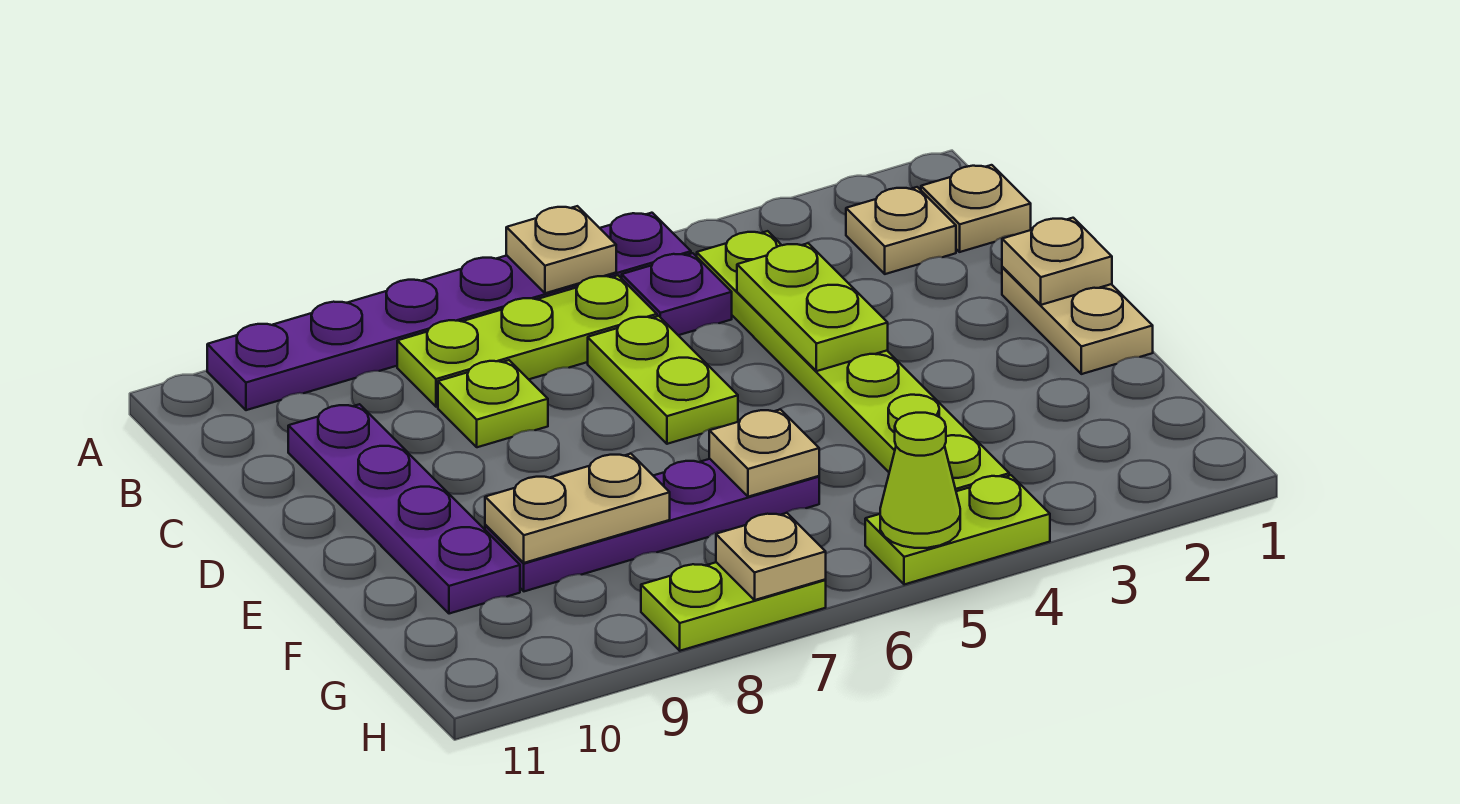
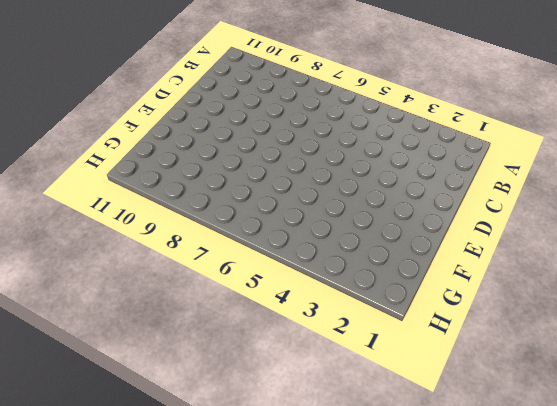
none -> purple plate A5:A10 level 1
none -> tan plate B1 level 1
none -> tan plate B2 level 1

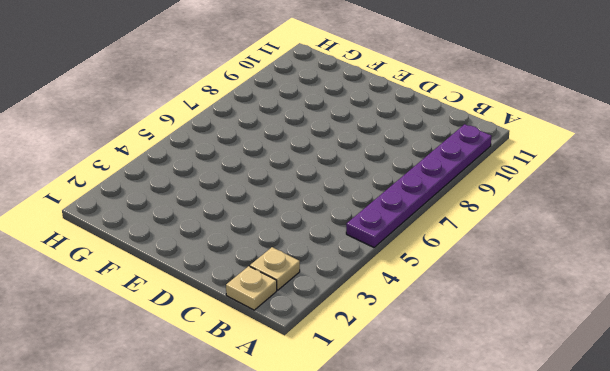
none -> lime plate B4:G4 level 1
none -> purple plate B5 level 1
none -> lime plate B6:B8 level 1

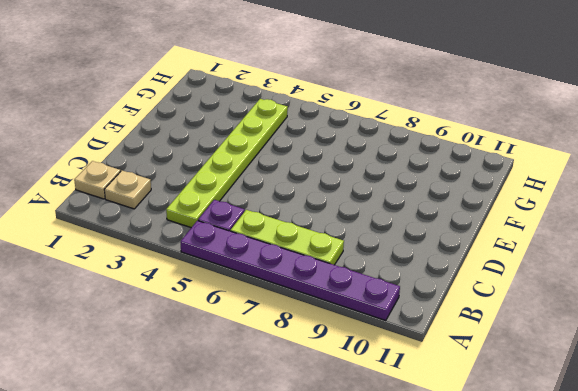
none -> lime plate C6:D6 level 1
none -> lime plate C8 level 1
none -> purple plate C10:F10 level 1

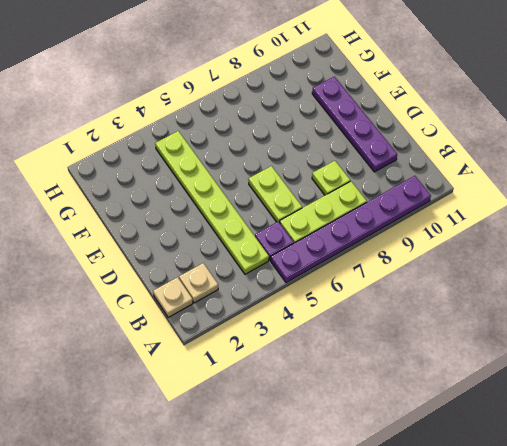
none -> tan plate D1:E1 level 1
none -> purple plate F6:F9 level 1
none -> lime plate H4:H5 level 1

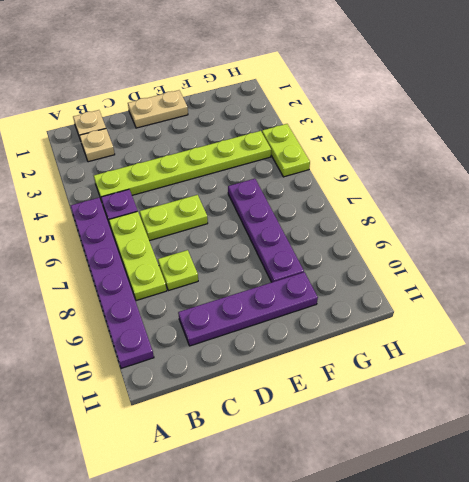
none -> lime plate H7:H8 level 1
none -> tan plate A6 level 2
none -> lime plate C4:D4 level 2

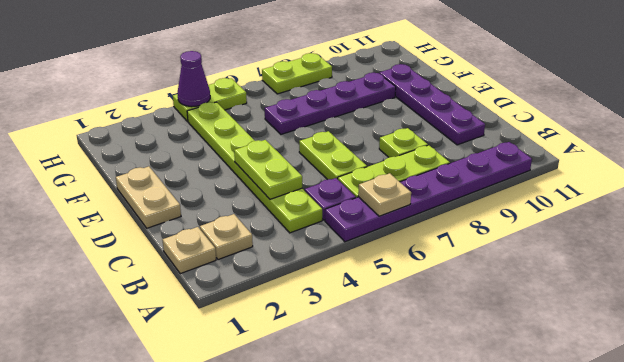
purple cone H4 level 2 -> none
none -> tan plate D1 level 2
none -> tan plate F6 level 2
none -> tan plate F8:F9 level 2

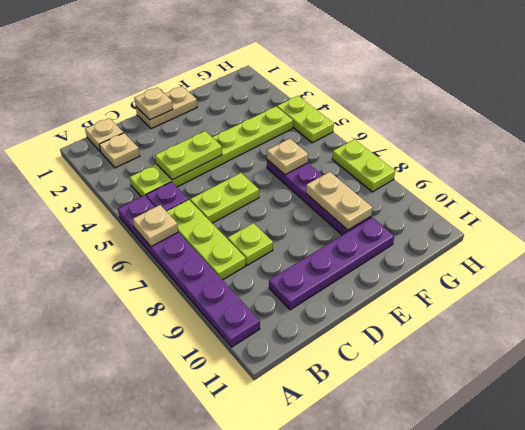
none -> lime cone H5 level 2
none -> tan plate H7 level 2

